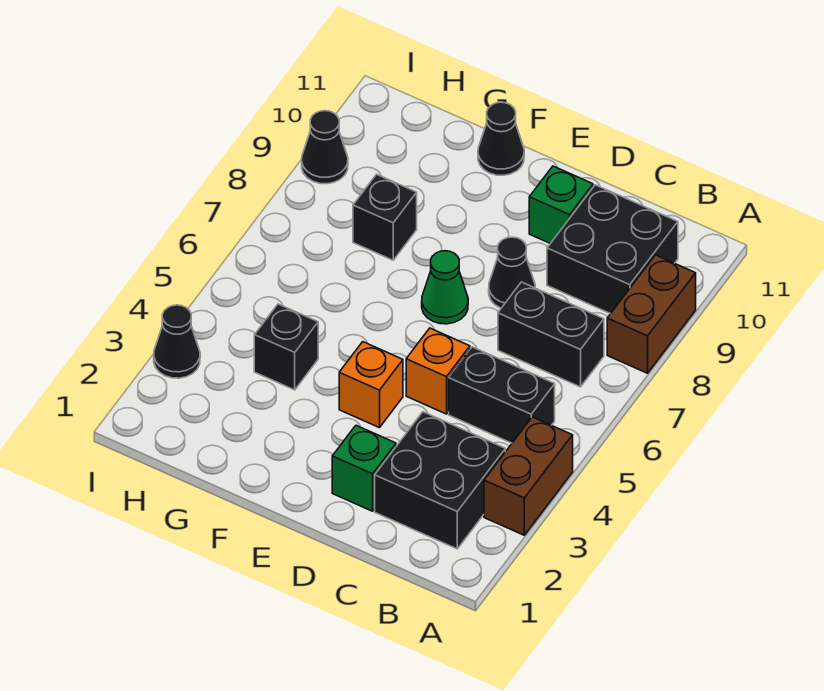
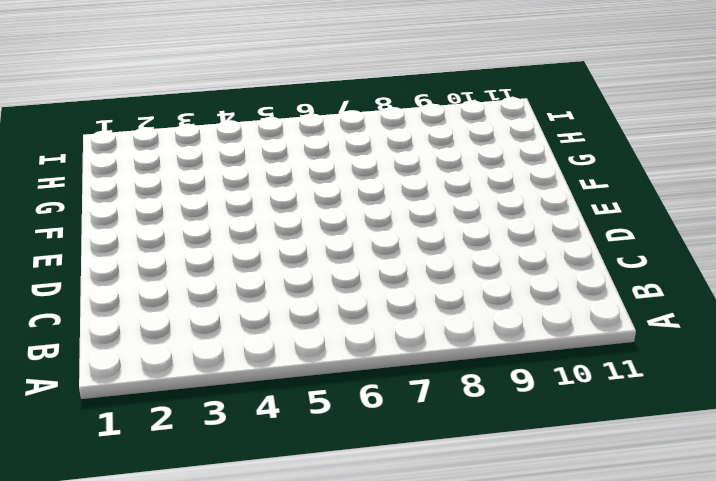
none -> brown brick A3:A4 level 1
none -> brown brick A8:A9 level 1
none -> black brick B2:C3 level 1

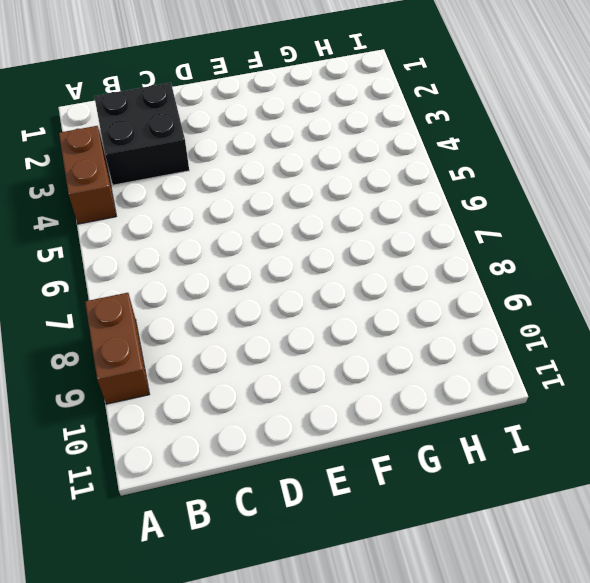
none -> black brick B5:C5 level 1
none -> black brick B7:C7 level 1
none -> black brick B9:C10 level 1

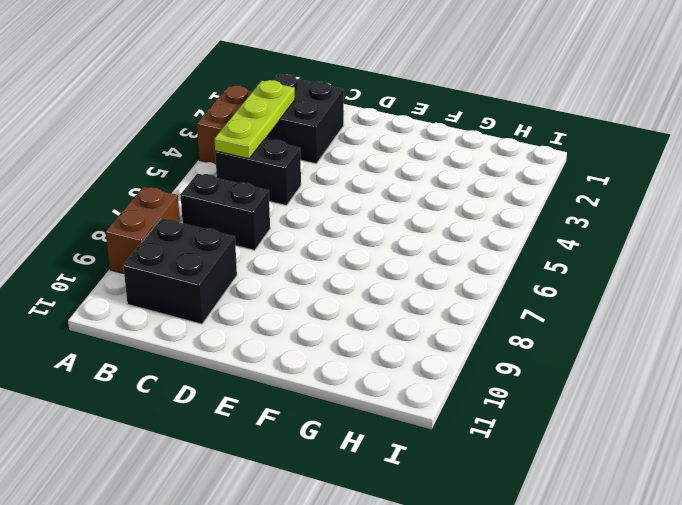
lime plate B3:B5 level 2 -> none
none -> green brick D2 level 1
none -> orange brick D5 level 1
none -> black cone D8 level 1

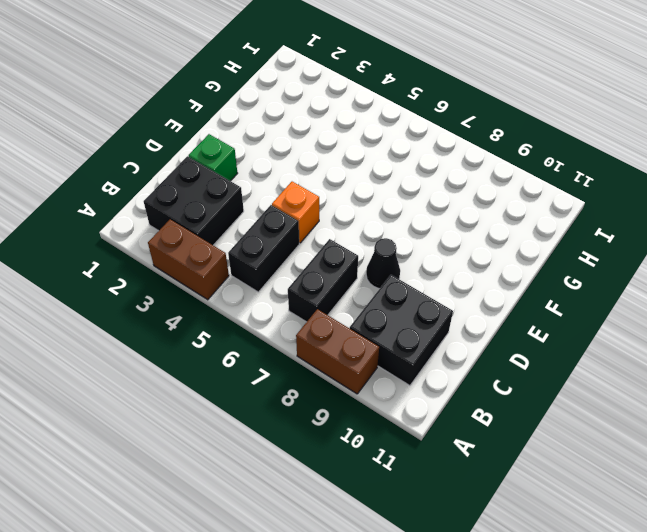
none -> green brick D10 level 1
none -> orange brick E4 level 1
none -> green cone E7 level 1

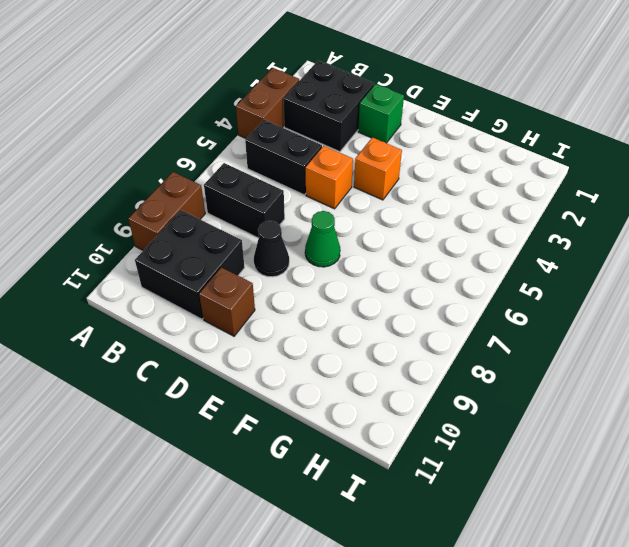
brown brick D10 level 1 -> green brick D10 level 1
none -> black cone F11 level 1
none -> black brick G4 level 1
none -> black brick G8 level 1

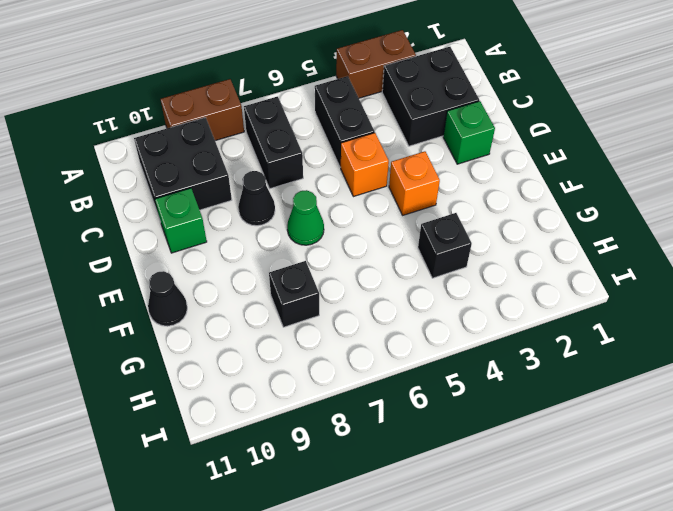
none -> black cone I3 level 1
none -> black cone I9 level 1

